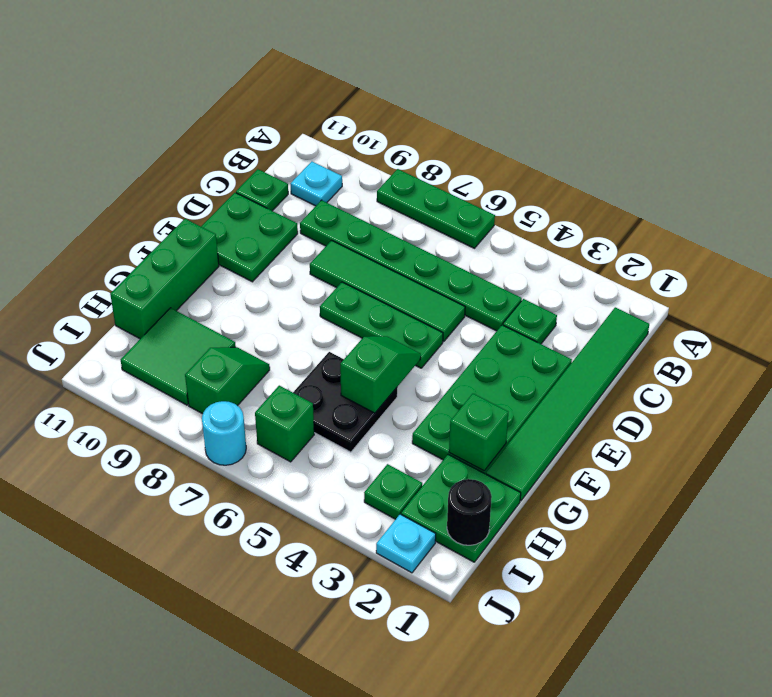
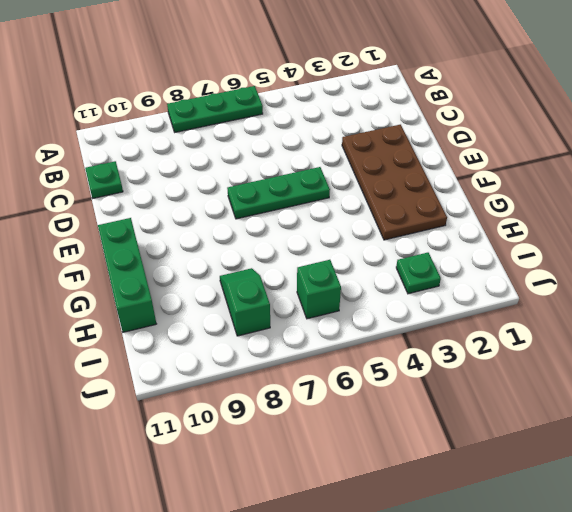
brown plate D2:G3 level 1 -> green plate D2:G3 level 1
none -> green tile B1:G1 level 1
none -> cyan plate B10 level 1
none -> green plate C3 level 1

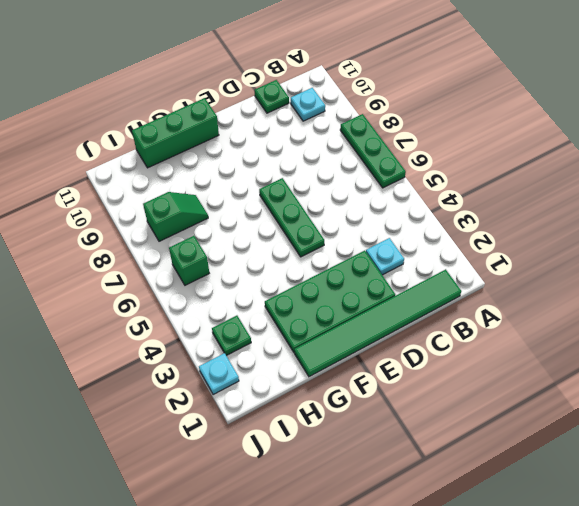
cyan plate C3 level 1 -> green plate C3 level 1
none -> green plate C4:C9 level 1
none -> green tile D5:D8 level 1
none -> green plate D10:E11 level 1

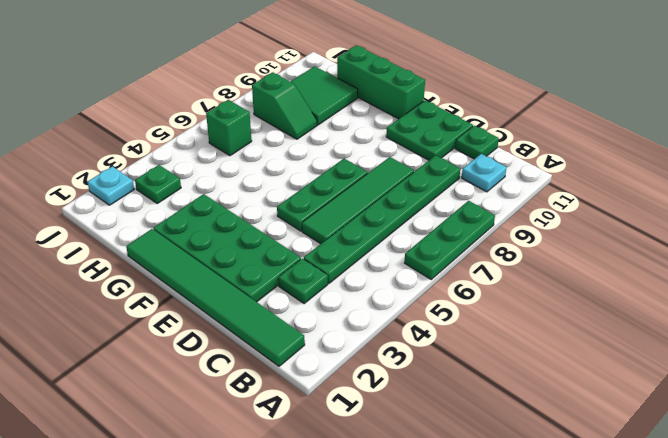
none -> black plate G5:H6 level 1
none -> green plate H1:I2 level 1
none -> cyan round brick J7 level 1

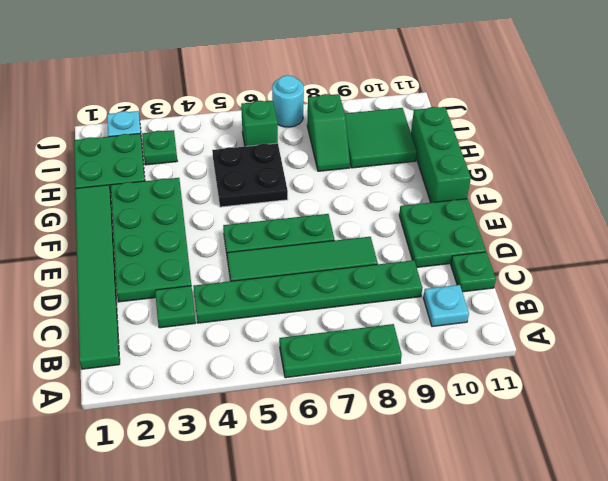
none -> green slope F5:G5 level 2 top G
none -> green brick G2 level 2
none -> black round brick I1 level 2

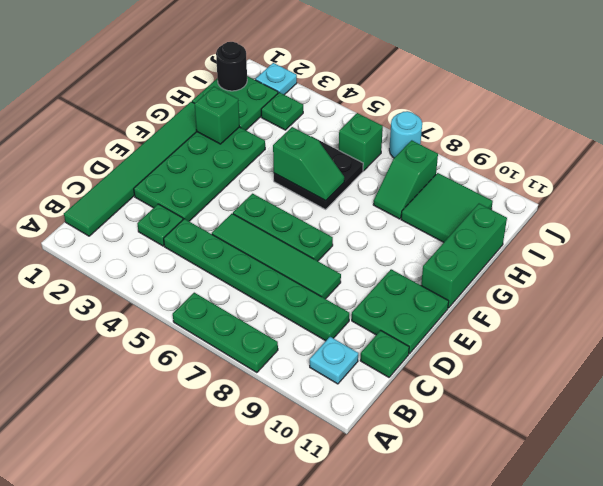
green slope G5:G6 level 2 top 5 -> green slope F5:G5 level 2 top G

